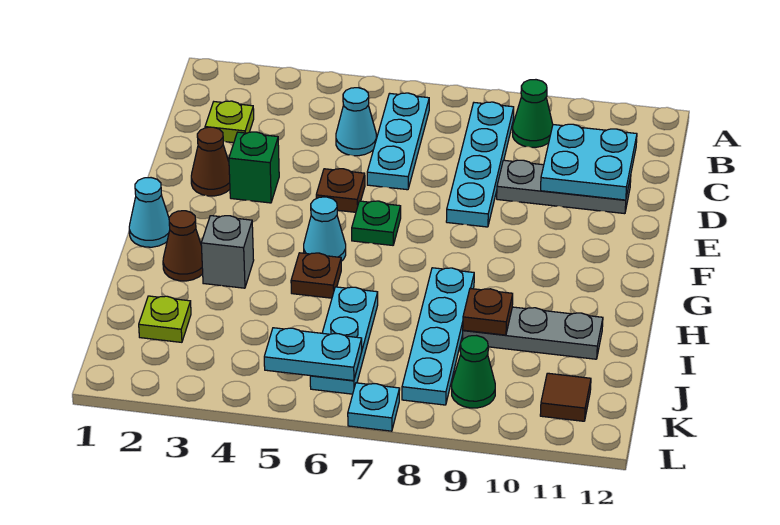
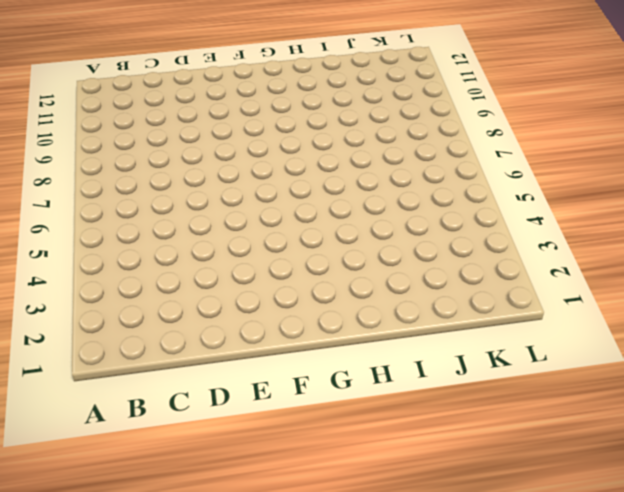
none -> cyan plate B6:D6 level 1
none -> cyan plate B8:E8 level 1
none -> green cone B9 level 1

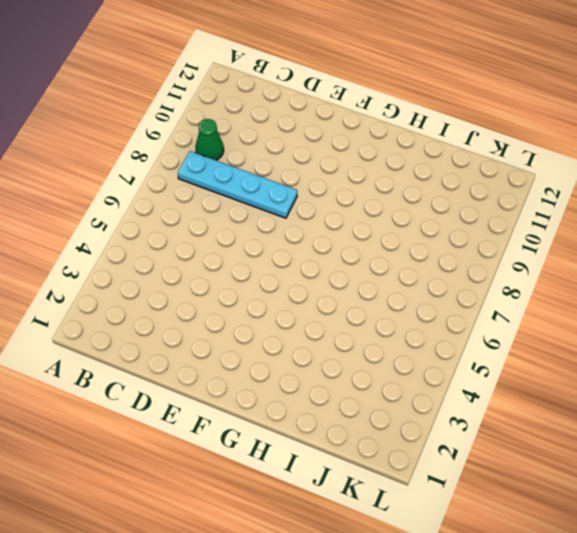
none -> cyan plate B6:D6 level 1
none -> lime plate C2 level 1
none -> cyan cone C5 level 1

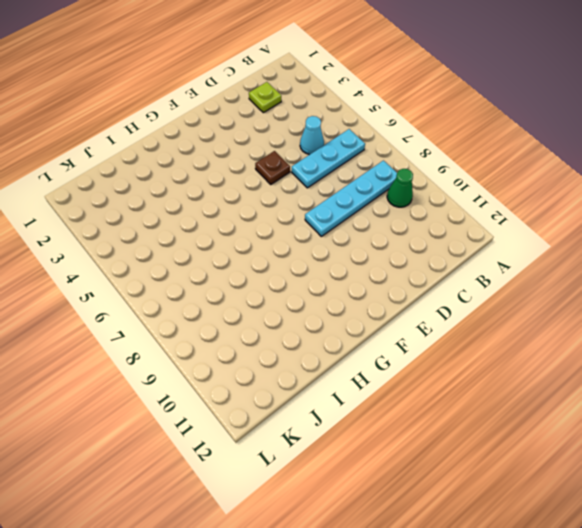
none -> grey plate D9:D11 level 1
none -> brown cone E2 level 1
none -> green brick E3 level 1

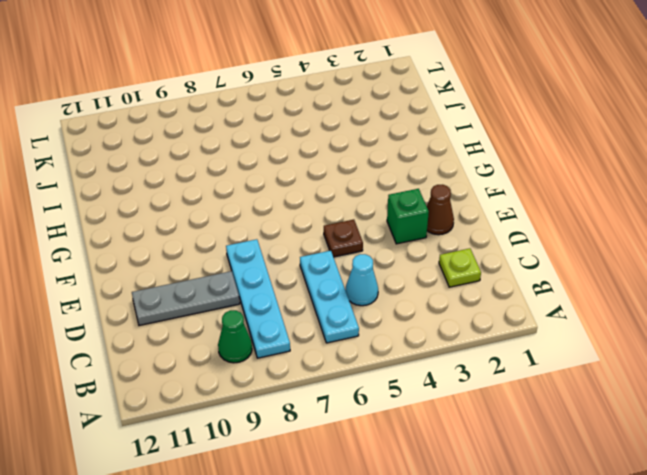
none -> green plate F6 level 1
none -> cyan cone G1 level 1
none -> cyan cone G5 level 1

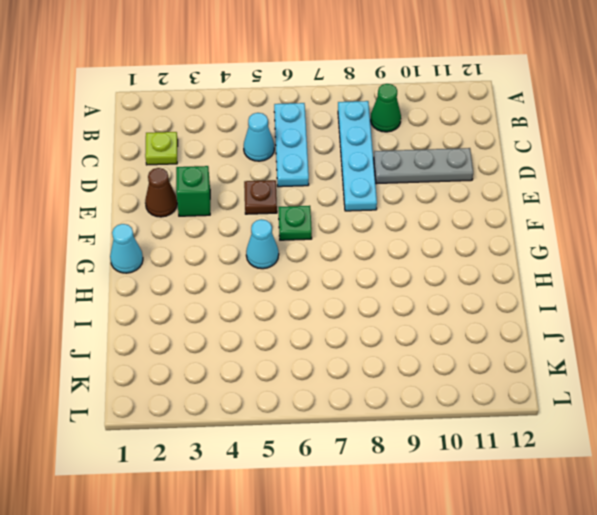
none -> brown cone H2 level 1
none -> grey brick H3 level 1
none -> brown plate H5 level 1

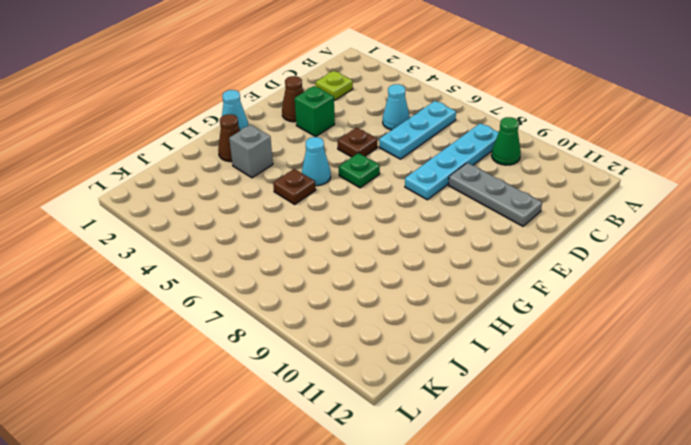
none -> cyan plate H8:K8 level 1
none -> cyan plate I6:K6 level 1
none -> grey plate I9:I11 level 1

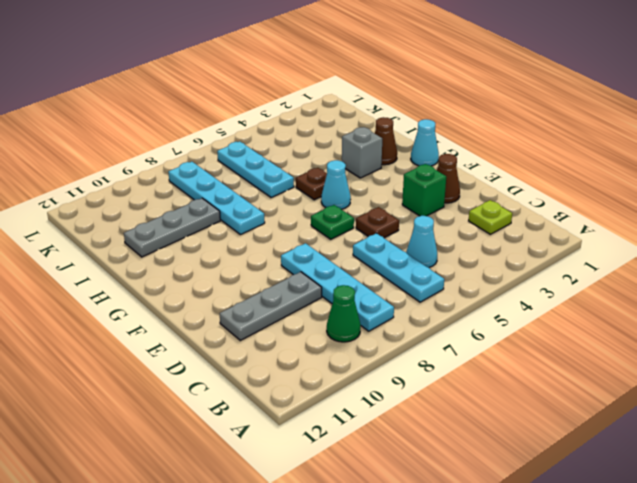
none -> lime plate J2 level 1
none -> green cone K9 level 1
none -> brown tile K11 level 1

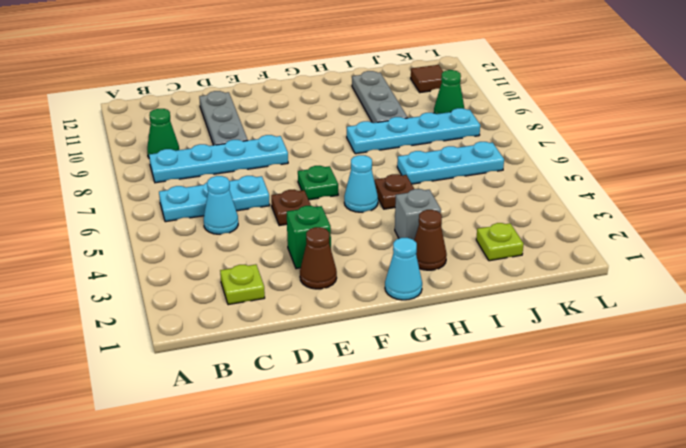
none -> cyan plate L7 level 1
none -> cyan plate C10:D11 level 2
none -> brown plate I9 level 2

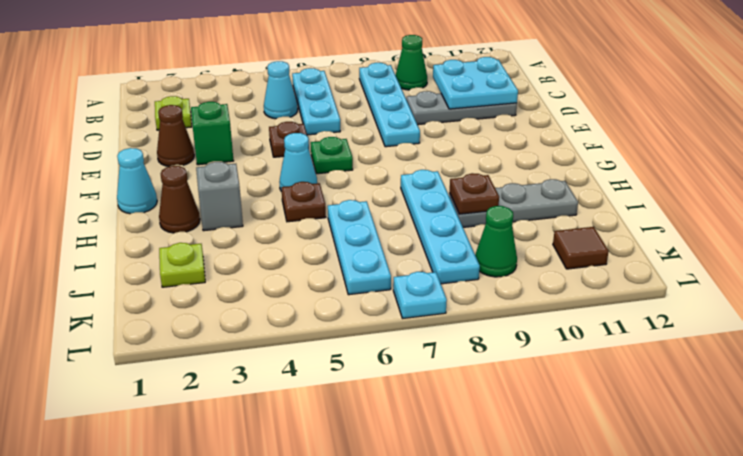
none -> cyan plate K5:K6 level 2

